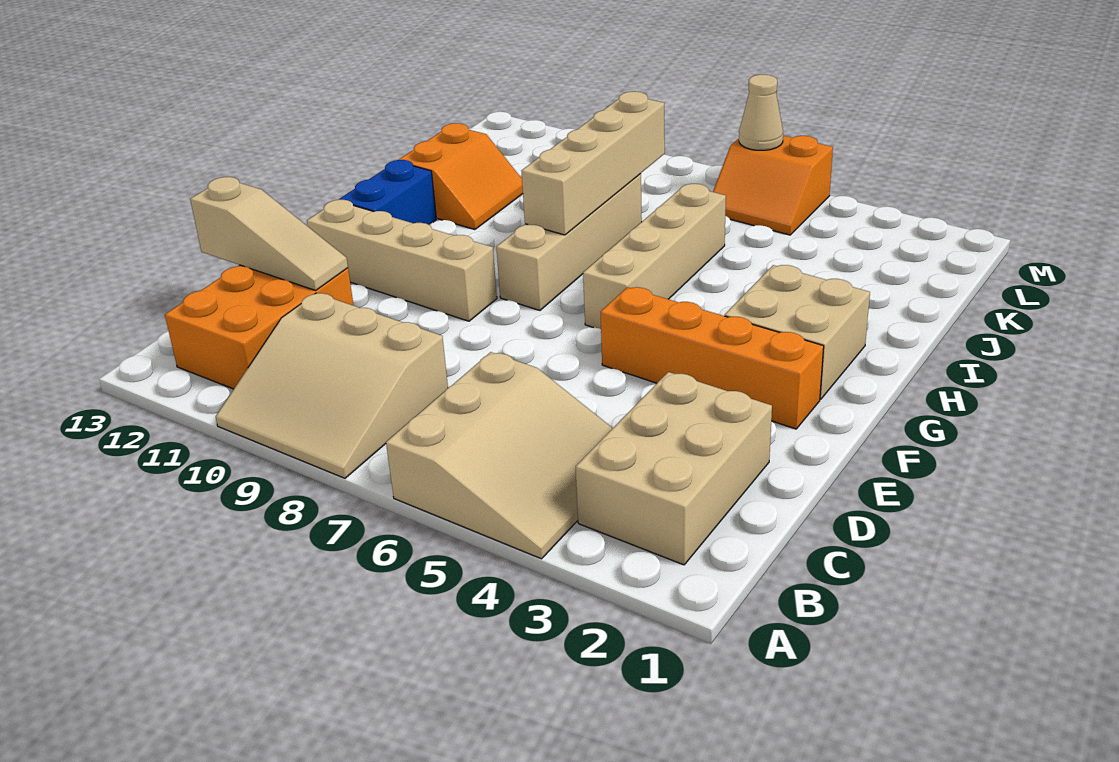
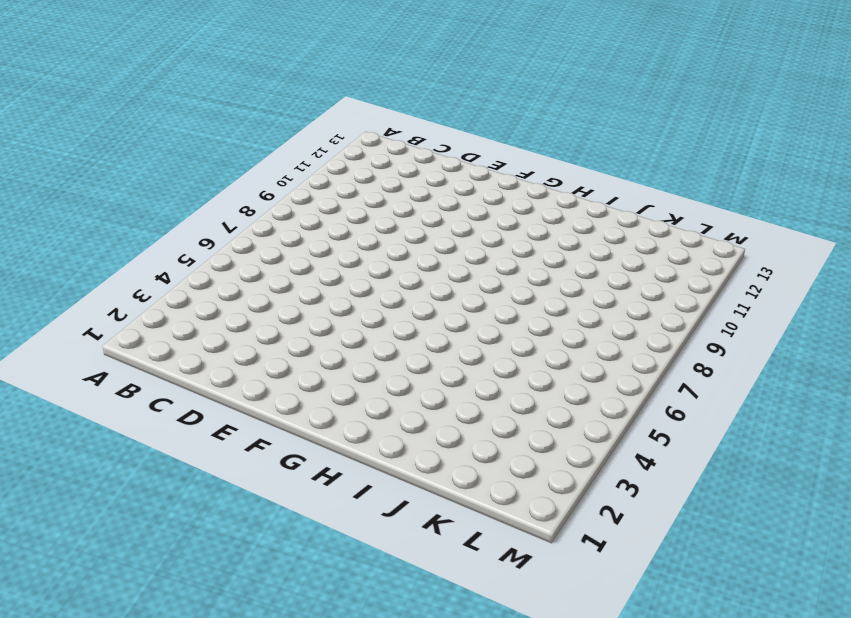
none -> tan slope A4:C6 level 1 top 6
none -> tan slope A8:C10 level 1 top C
none -> tan brick B2:D3 level 1

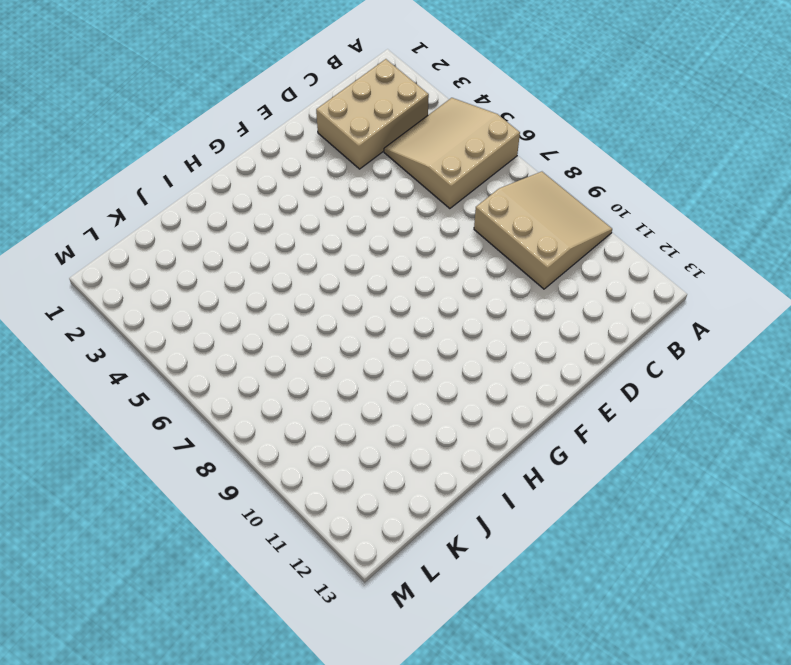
none -> orange brick B11:D12 level 1
none -> orange brick F2:F5 level 1
none -> tan brick F9:F12 level 1

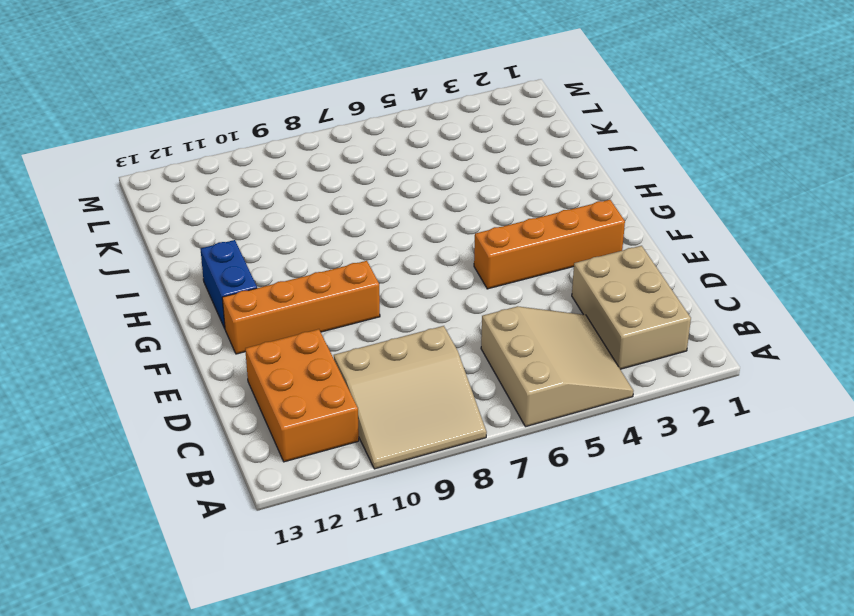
orange brick F9:F12 level 1 -> tan brick F9:F12 level 1
none -> tan brick G2:H3 level 1
none -> tan brick G6:J6 level 1
none -> tan brick G8:J8 level 1

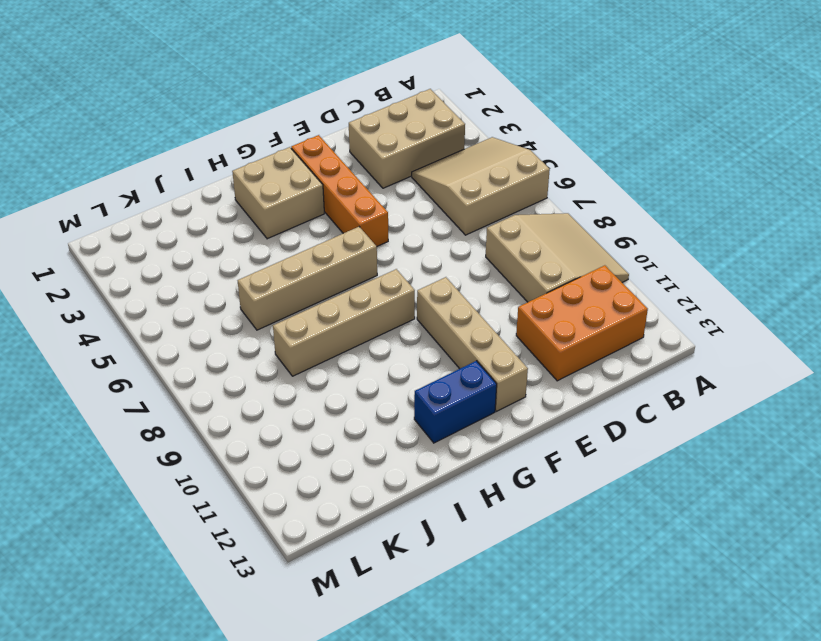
none -> orange slope I11:J12 level 1 top 12
none -> orange slope L5:M6 level 1 top M
none -> tan slope D11:D13 level 2 top 13

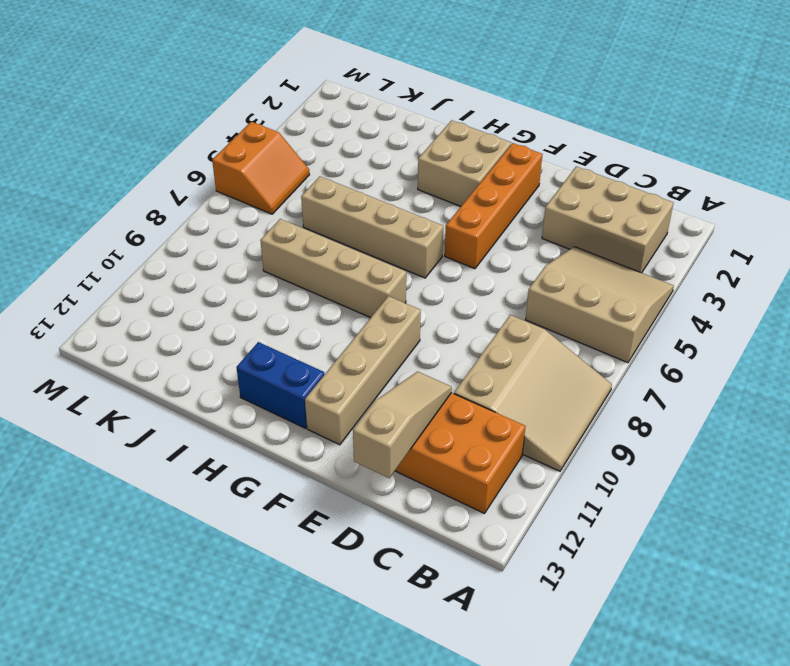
none -> orange slope I11:J12 level 1 top 12
none -> tan brick H8:K8 level 2
none -> tan cone M6 level 2

